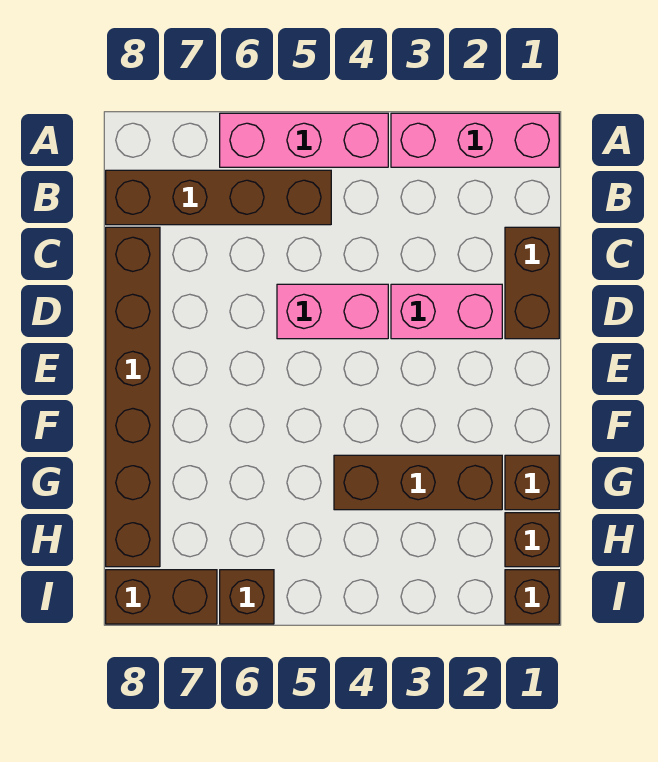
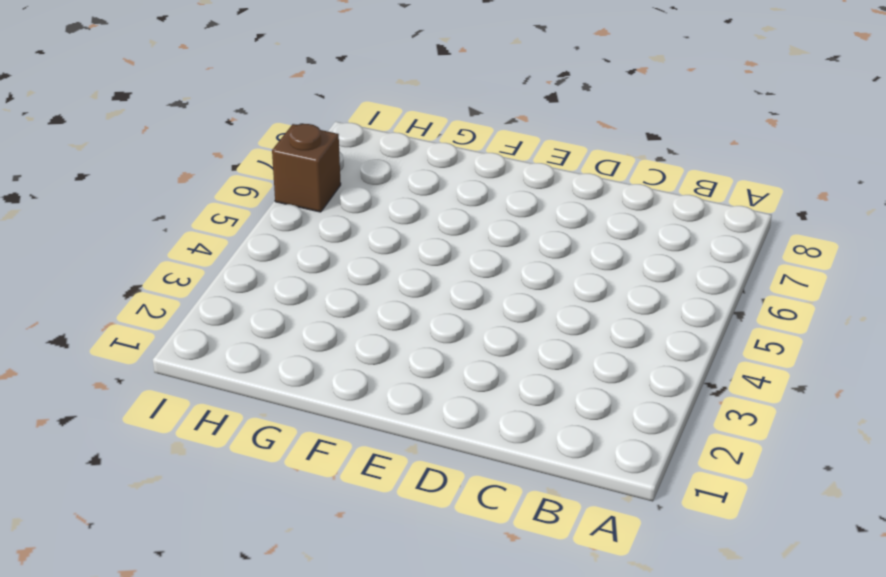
none -> pink brick A1:A3 level 1
none -> pink brick A4:A6 level 1
none -> brown brick B5:B8 level 1

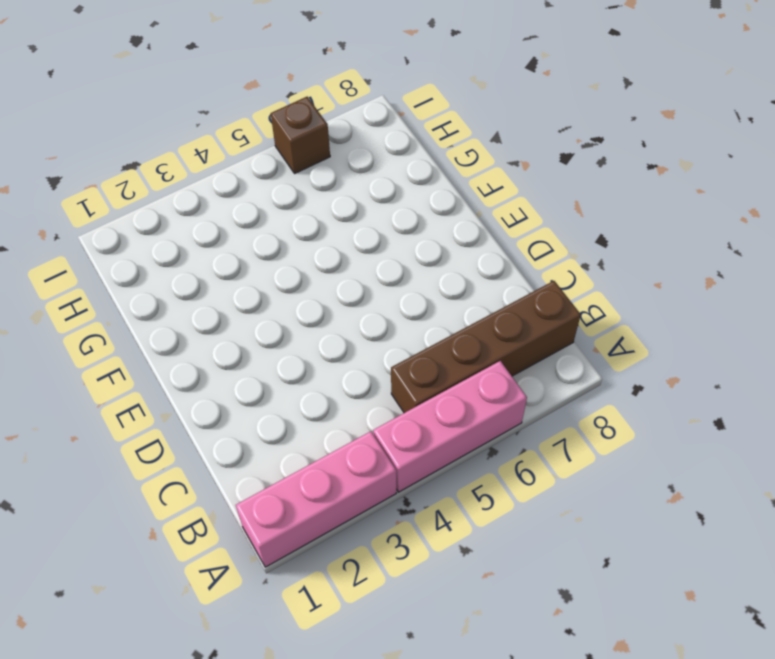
none -> brown brick C1:D1 level 1
none -> brown brick C8:H8 level 1
none -> pink brick D2:D3 level 1

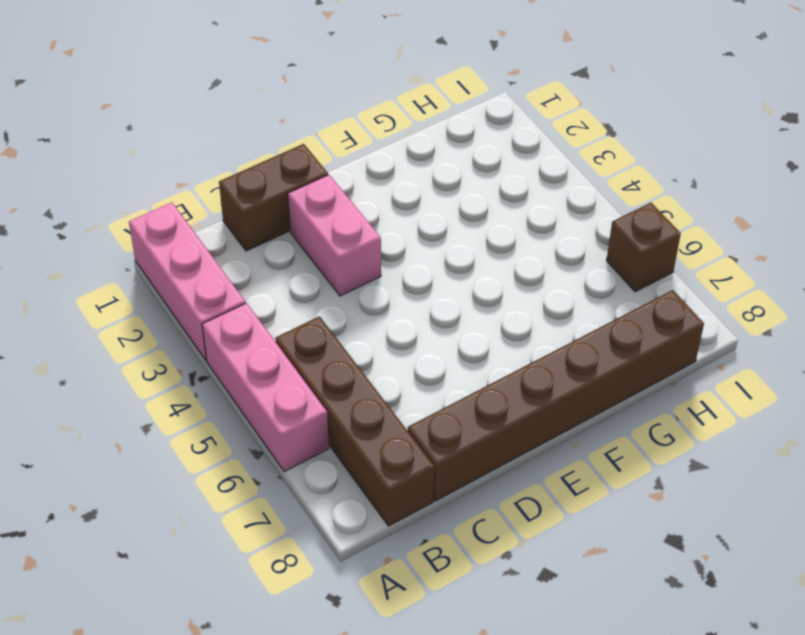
none -> pink brick D4:D5 level 1
none -> brown brick G1 level 1
none -> brown brick G2:G4 level 1

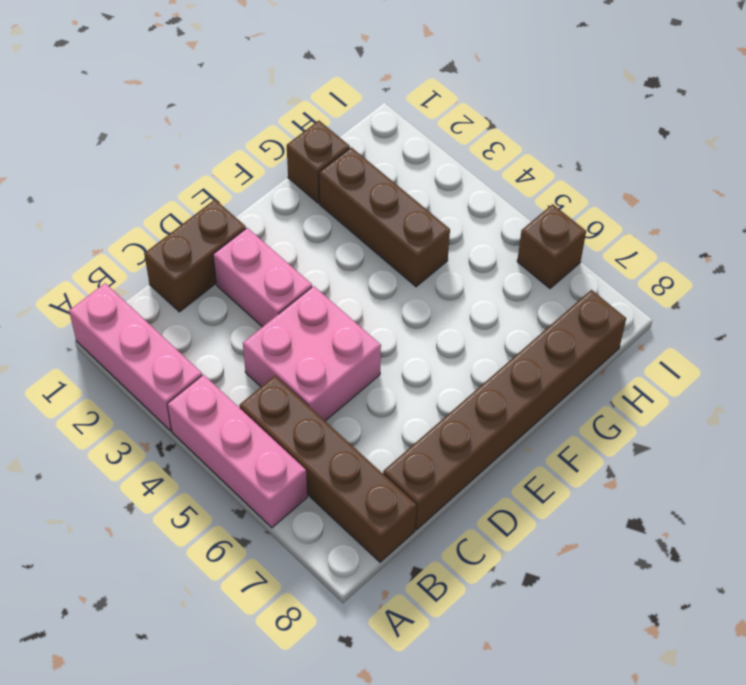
pink brick C4:D5 level 1 -> pink brick D4:D5 level 1
none -> brown brick H1 level 1
none -> brown brick I1 level 1
none -> brown brick I7:I8 level 1

